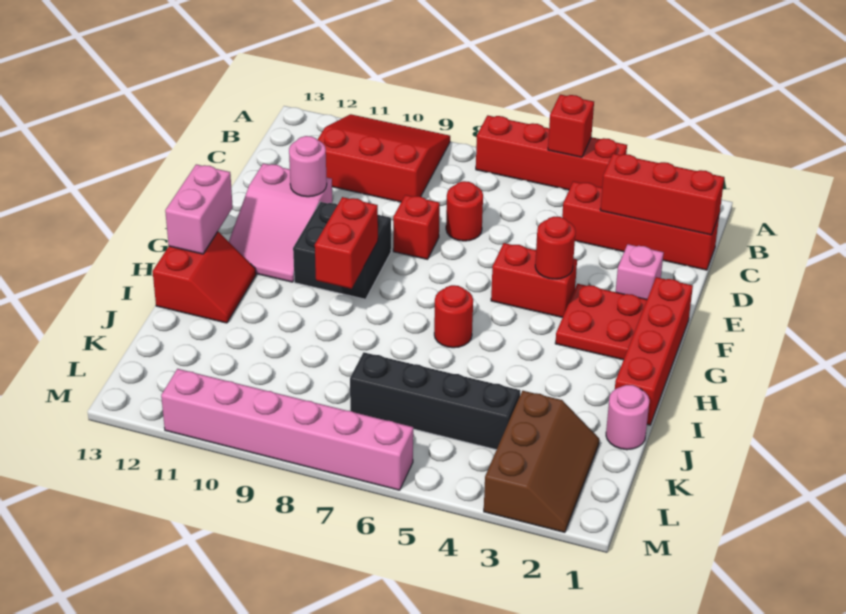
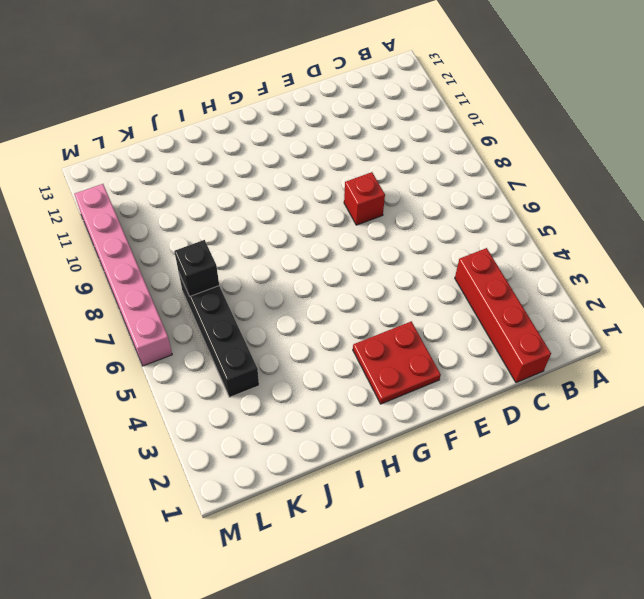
black brick K7 level 2 -> none
none -> red brick A4:A7 level 1
none -> red slope A9:C11 level 1 top C
none -> red round brick D7 level 1

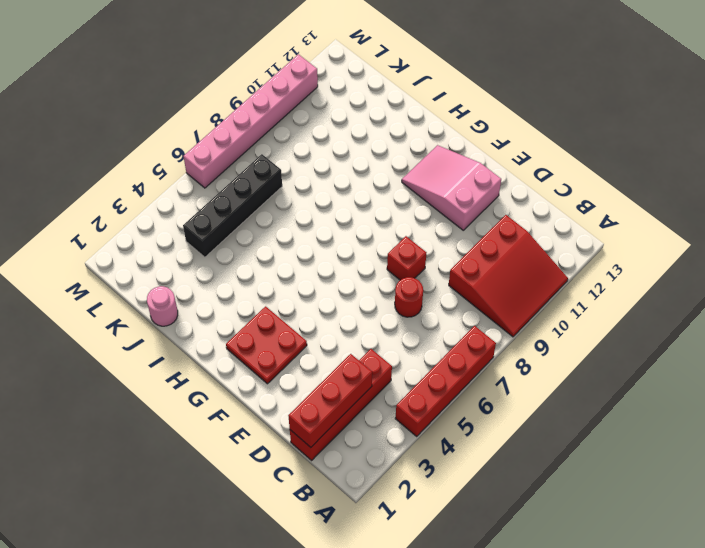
none -> pink brick E2 level 1
none -> red brick F1:I1 level 1
none -> red brick F4:F5 level 1

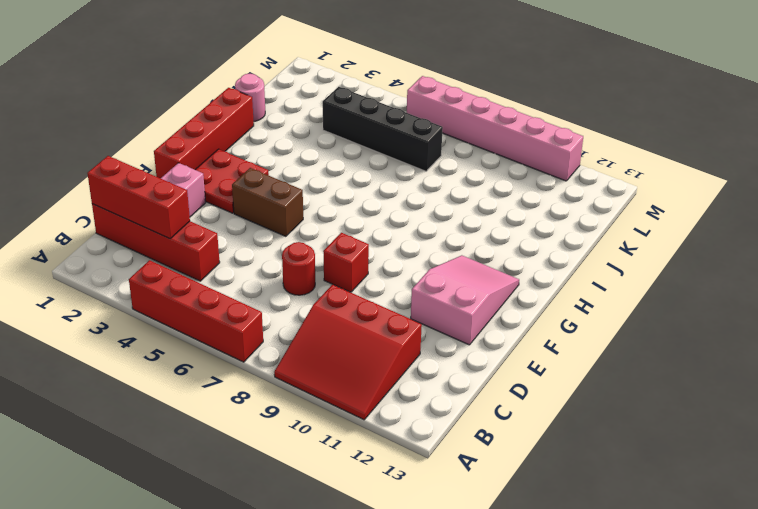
brown brick F4:F5 level 1 -> red brick F4:F5 level 1
none -> black brick F9:G10 level 1
none -> red round brick H6 level 1
none -> red slope H12:I13 level 1 top 13

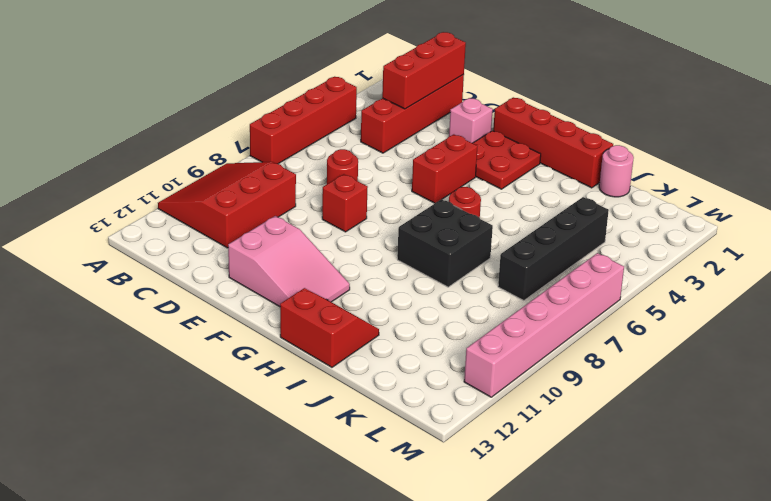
black brick H7:I8 level 1 -> black brick F9:G10 level 1
none -> brown slope K2:M3 level 1 top 3
none -> red brick A5 level 2
none -> pink round brick E11 level 2

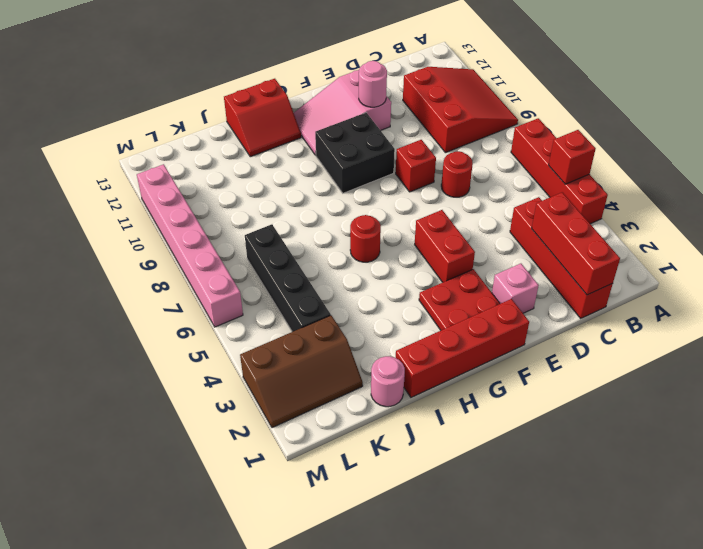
none -> red round brick F4 level 2
none -> red brick G9:H9 level 2
none -> pink brick G13:H13 level 2

